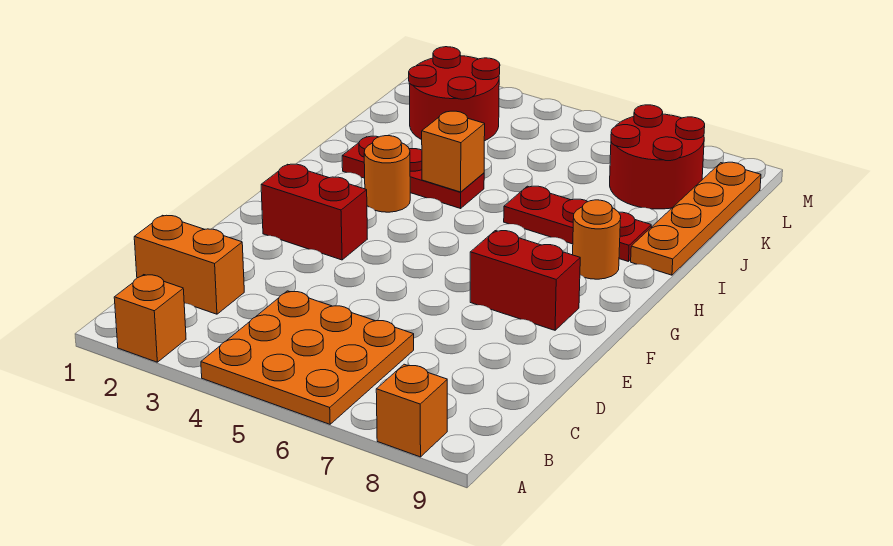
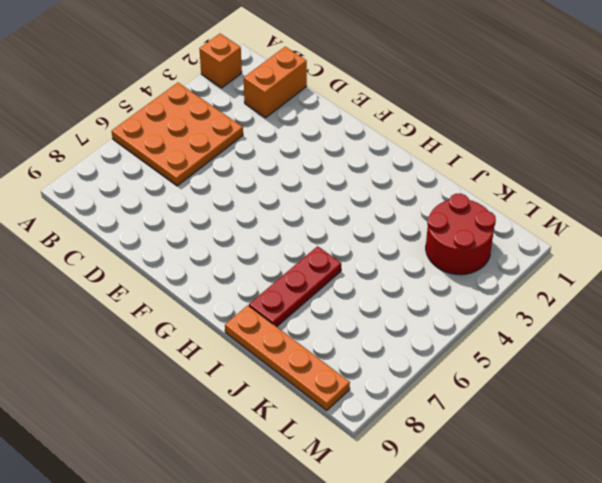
none -> orange brick A8 level 1
none -> red brick F2:F3 level 1
none -> red brick F7:F8 level 1

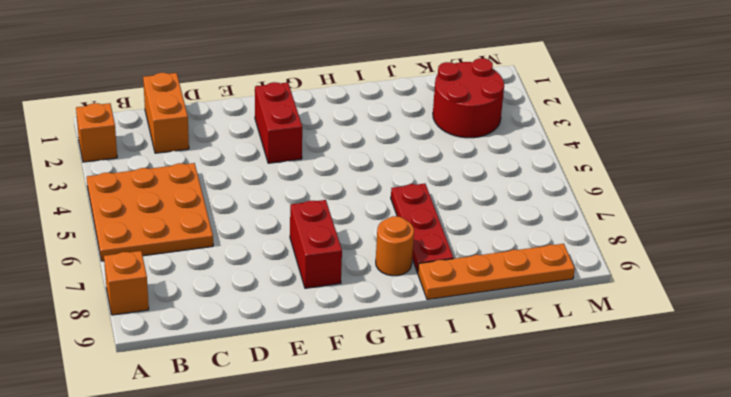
none -> orange round brick H3 level 1
none -> red plate I2:I4 level 1
none -> red round brick K7:L8 level 1

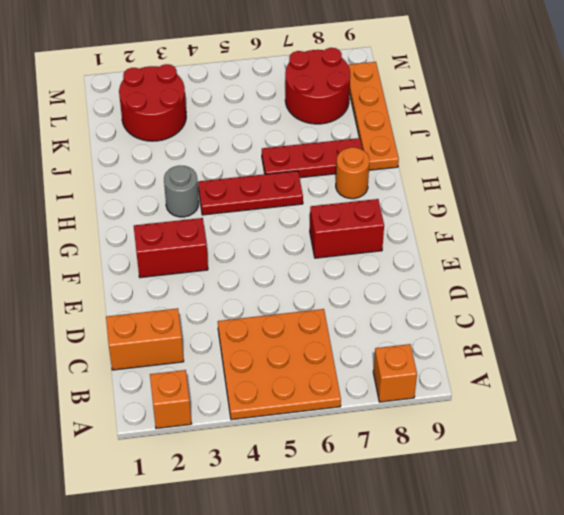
grey round brick H3 level 1 -> orange round brick H3 level 1
red plate H4:H6 level 1 -> red plate I2:I4 level 1
none -> orange brick I4 level 2

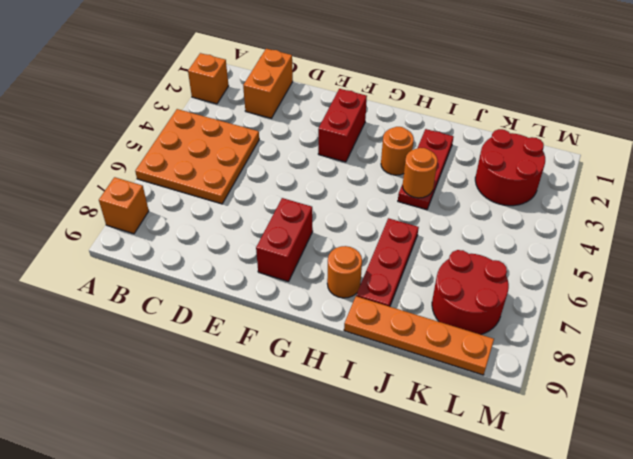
orange round brick I4 level 2 -> orange brick I4 level 2

